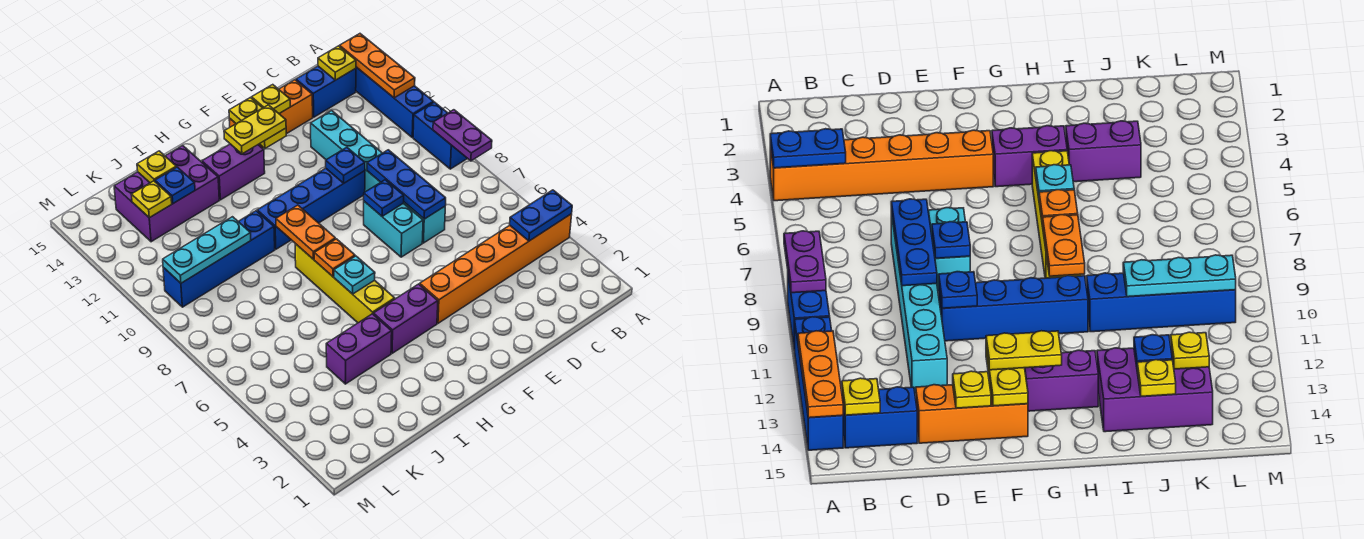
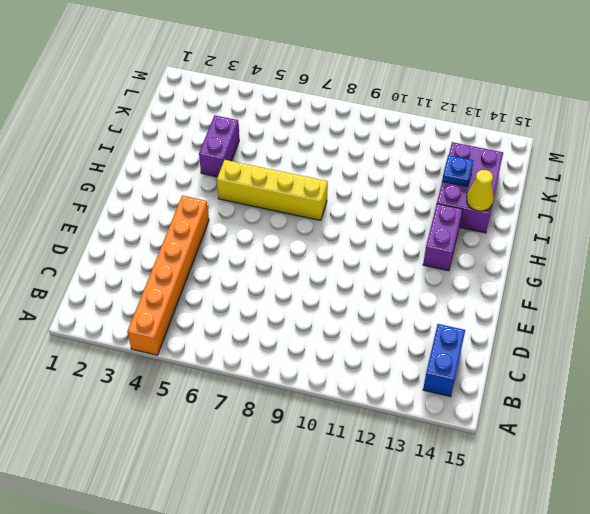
yellow cone I14 level 2 -> none
none -> blue brick A9:A10 level 1
none -> blue brick A11:A14 level 1
none -> cyan brick D7:D12 level 1
none -> orange brick D14:F14 level 1

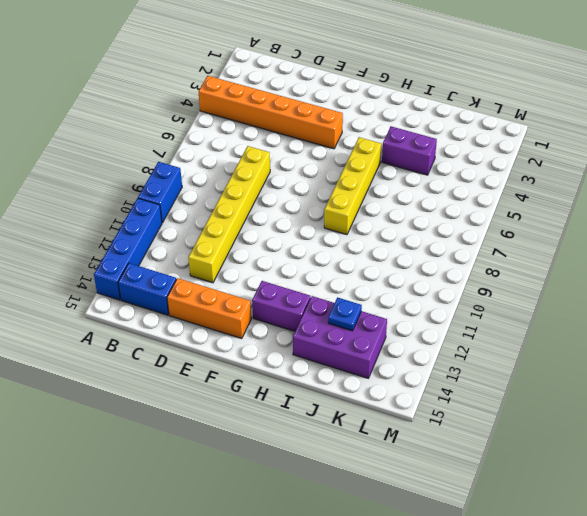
yellow brick D7:D12 level 1 -> cyan brick D7:D12 level 1
none -> cyan brick E7:E8 level 1
none -> blue brick E10:H10 level 1
none -> purple brick G4:H4 level 1
none -> blue brick I10:L10 level 1

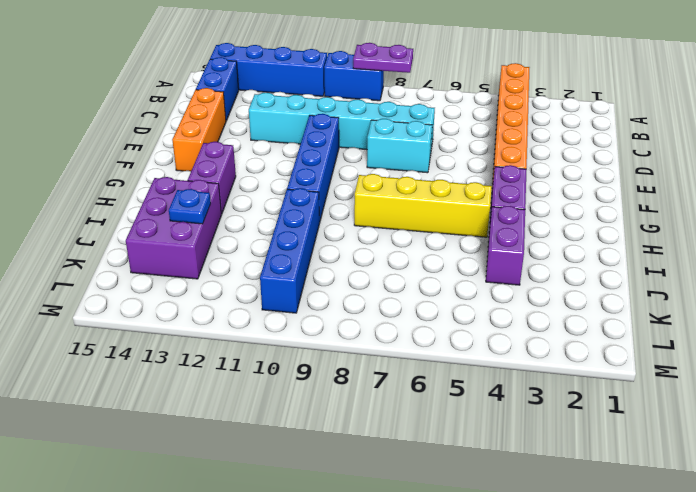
none -> blue plate A4:B4 level 2
none -> orange plate A12:A14 level 2
none -> yellow plate B14 level 2
none -> blue plate D7:D9 level 2

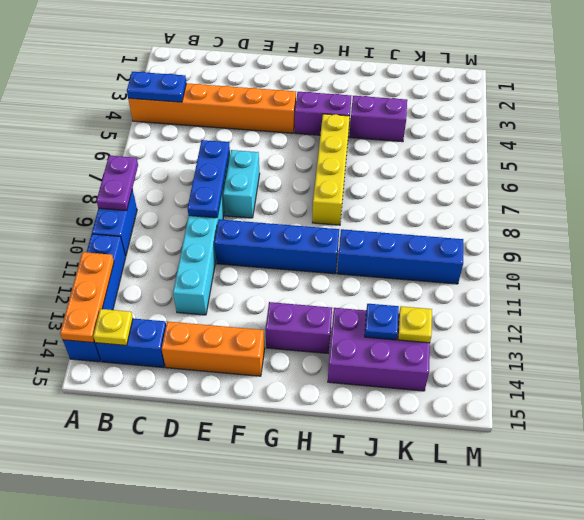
none -> blue plate E8 level 2
none -> blue plate E10 level 2
none -> yellow plate E14 level 2
none -> yellow plate F13:F14 level 2

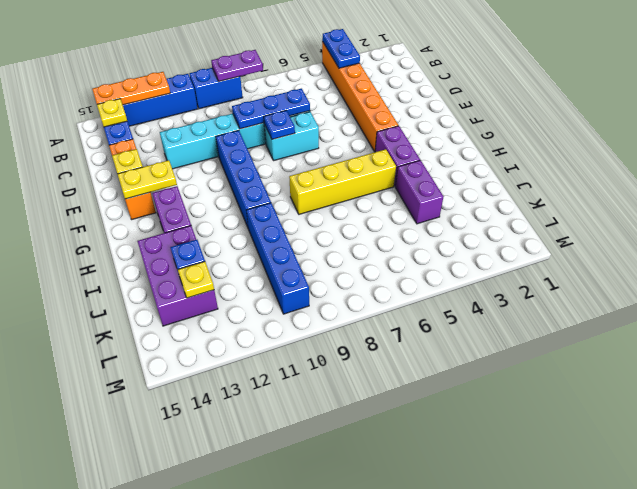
none -> blue plate E10 level 2
none -> cyan plate H6 level 2
none -> orange plate H7 level 2
none -> orange plate H8:H9 level 2

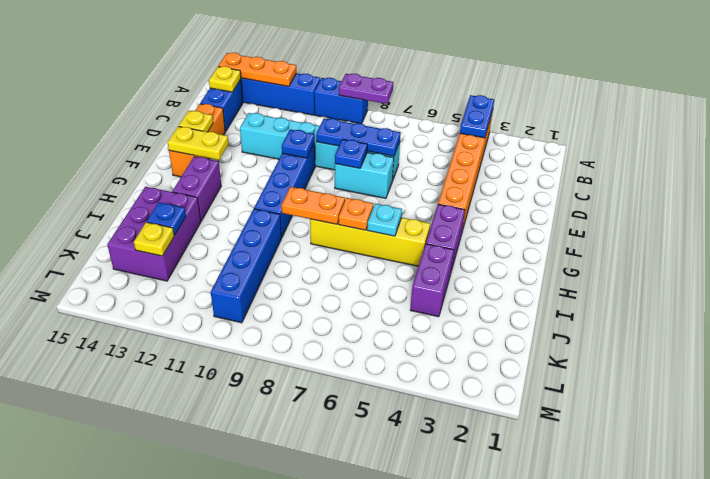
none -> cyan plate J10:L10 level 2
none -> yellow plate J14 level 2
none -> yellow plate F13:G13 level 3

